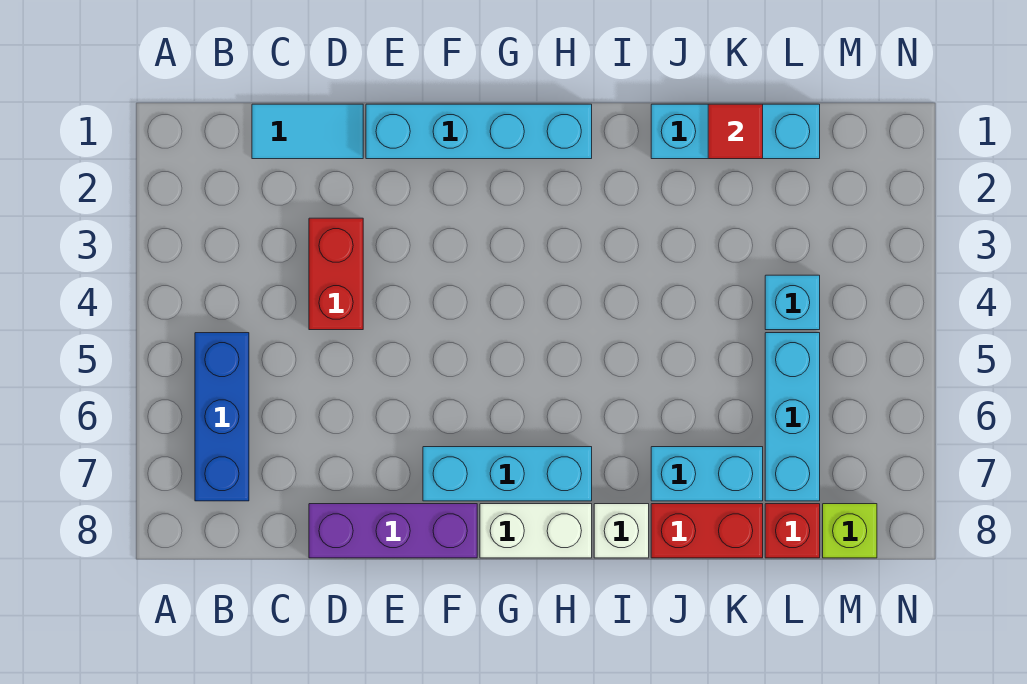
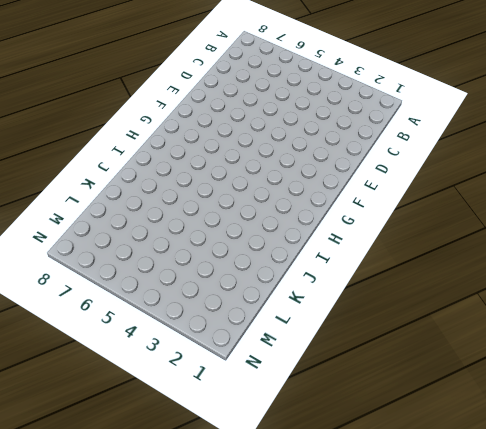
none -> blue brick B5:B7 level 1
none -> cyan tile C1:D1 level 1
none -> red brick D3:D4 level 1

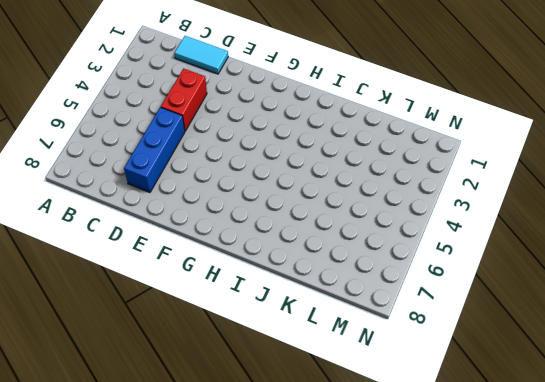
blue brick D5:D7 level 1 -> blue brick B5:B7 level 1
none -> purple brick D8:F8 level 1
none -> cyan brick E1:H1 level 1
none -> cyan brick F7:H7 level 1

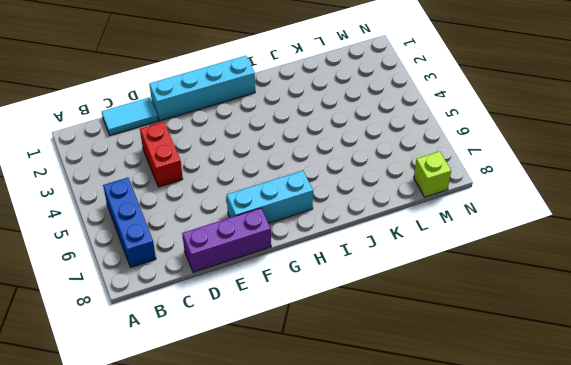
none -> white brick G8:H8 level 1
none -> white brick I8 level 1
none -> cyan brick J1:L1 level 1

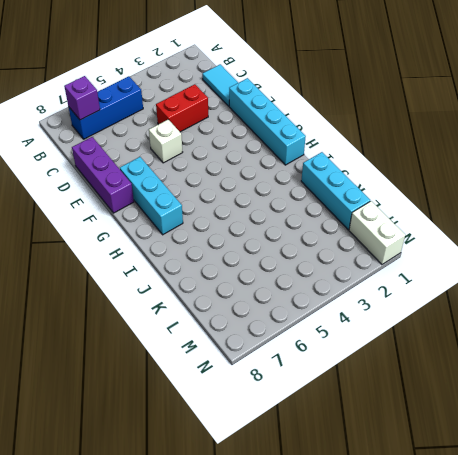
purple brick B7 level 2 -> none
white brick E5 level 1 -> white brick I8 level 1
white brick M1:N1 level 1 -> white brick G8:H8 level 1
none -> cyan brick J7:K7 level 1
none -> red brick J8:K8 level 1
none -> cyan brick L4 level 1

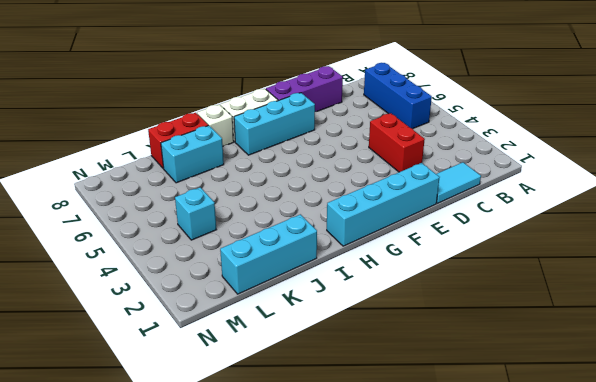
none -> cyan brick L5:L7 level 1
none -> red brick L8 level 1
none -> lime brick M8 level 1

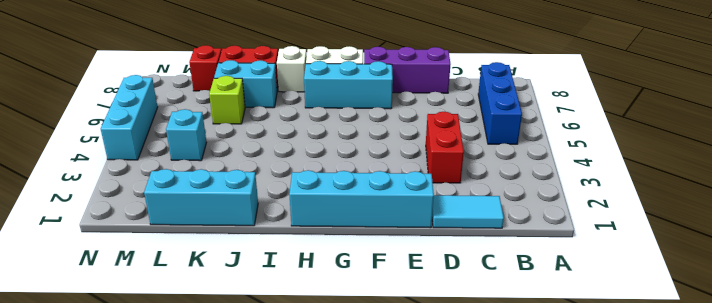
lime brick K6 level 1 -> lime brick M8 level 1
cyan brick N4:N6 level 1 -> cyan brick L5:L7 level 1
none -> red tile K1 level 2

